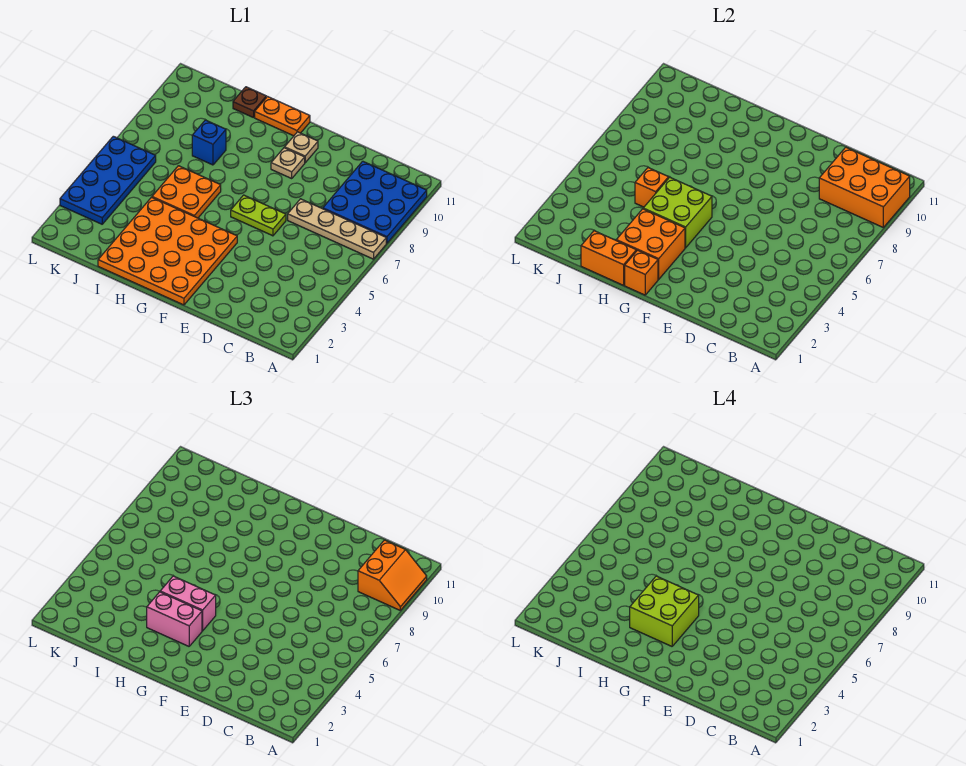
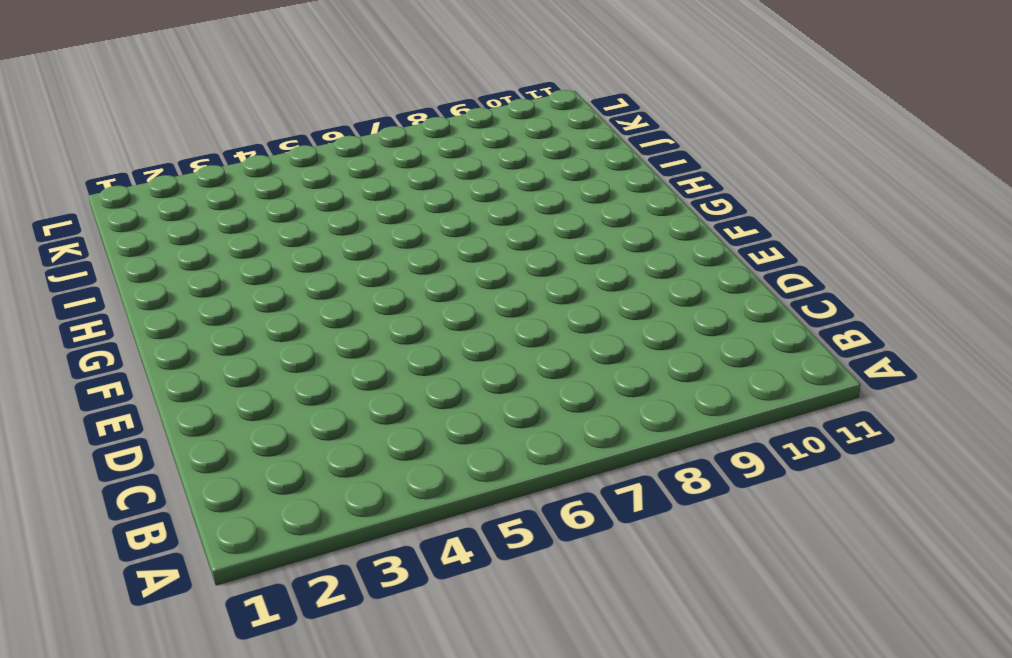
none -> tan plate A7:D7 level 1
none -> blue plate A8:C10 level 1
none -> lime plate E6:F6 level 1

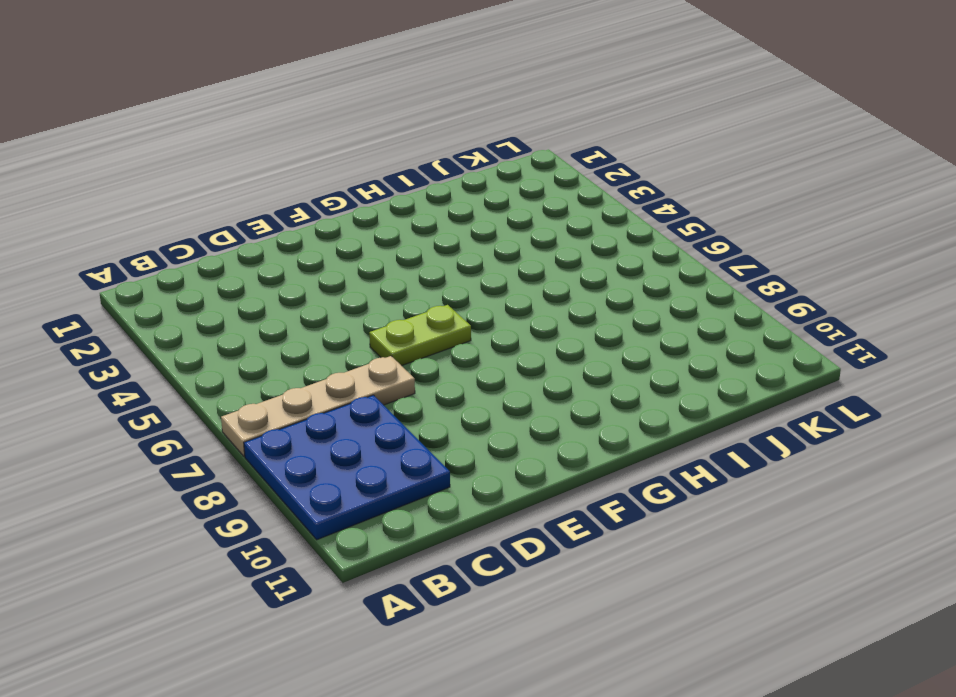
none -> orange plate F1:I4 level 1
none -> tan plate F9 level 1
none -> tan plate F10 level 1

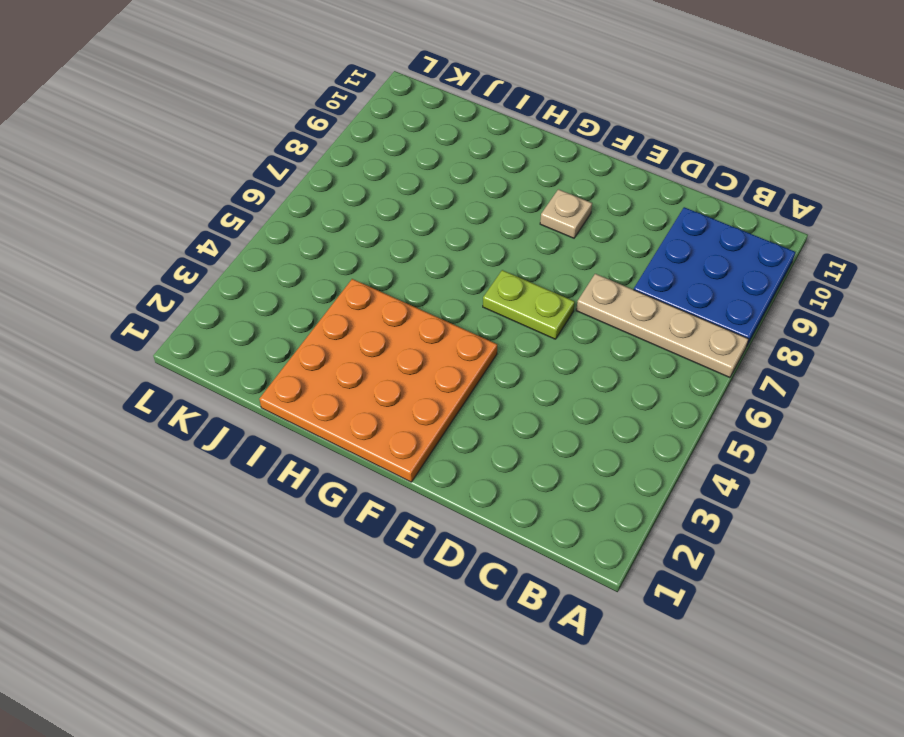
none -> tan plate F10 level 1
none -> orange plate G11:H11 level 1
none -> orange plate H5:I6 level 1

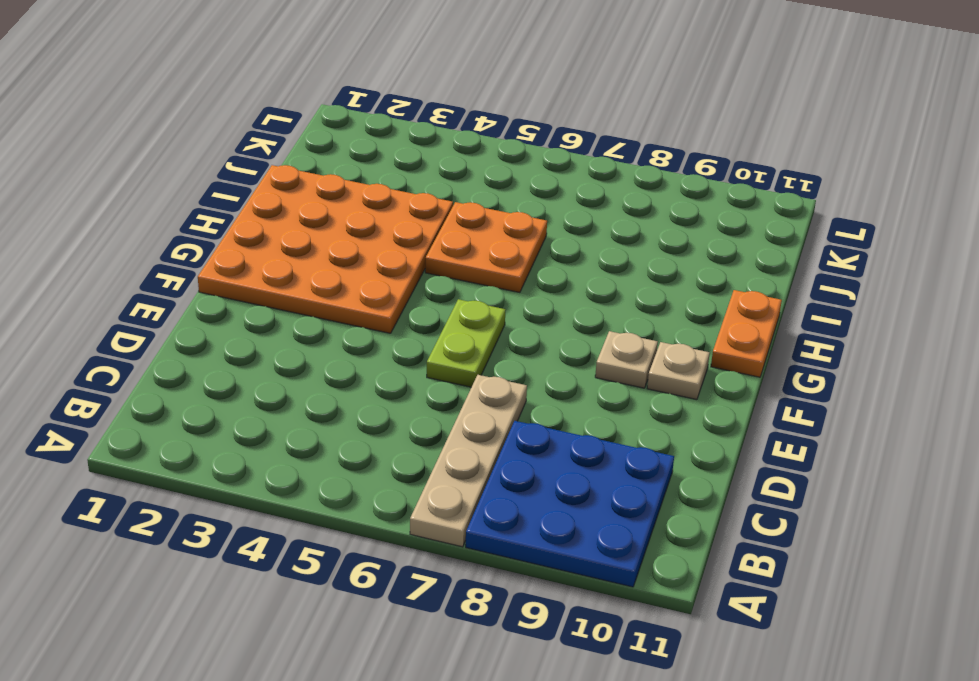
none -> blue brick I8 level 1
none -> brown plate I11 level 1
none -> blue plate K3:L6 level 1

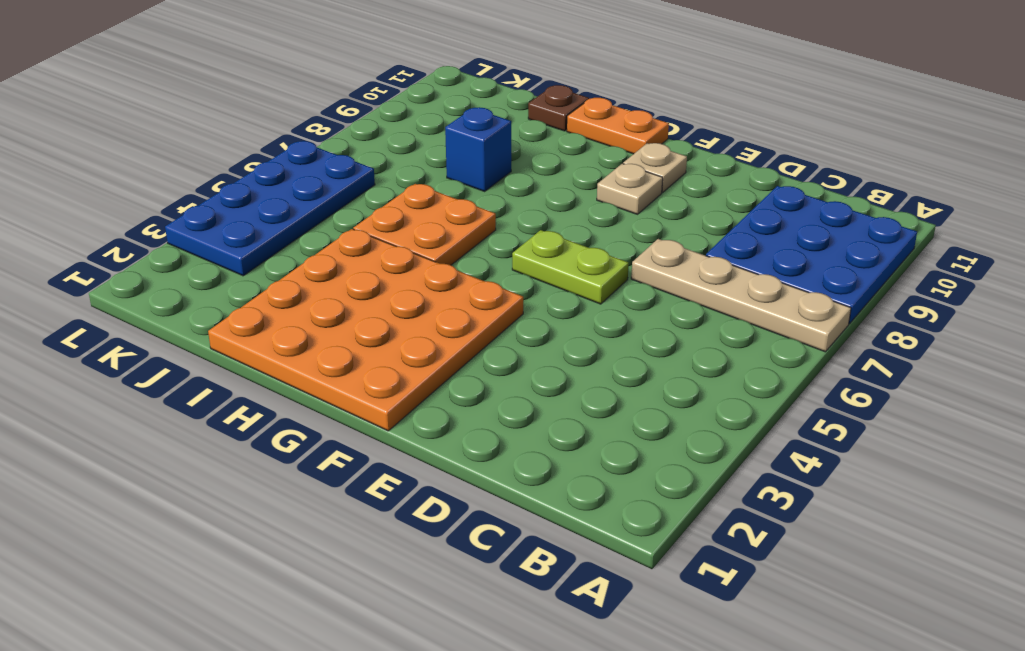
none -> orange brick A9:C10 level 2
none -> orange brick G1 level 2
none -> orange brick G2:H3 level 2

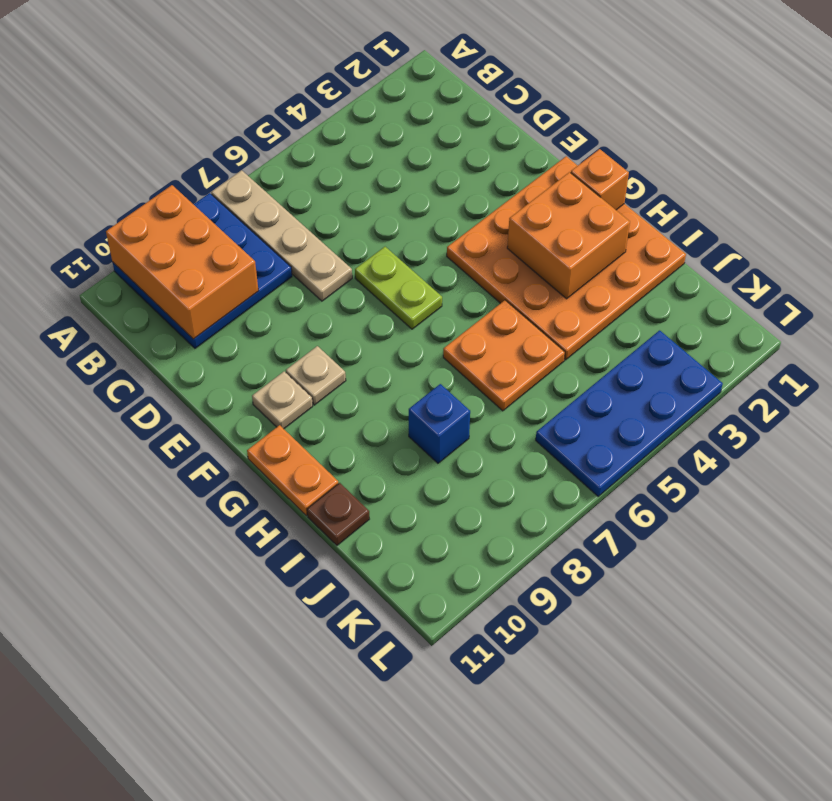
none -> lime brick G4:H5 level 2
none -> orange brick H1:I1 level 2
none -> orange brick I5 level 2

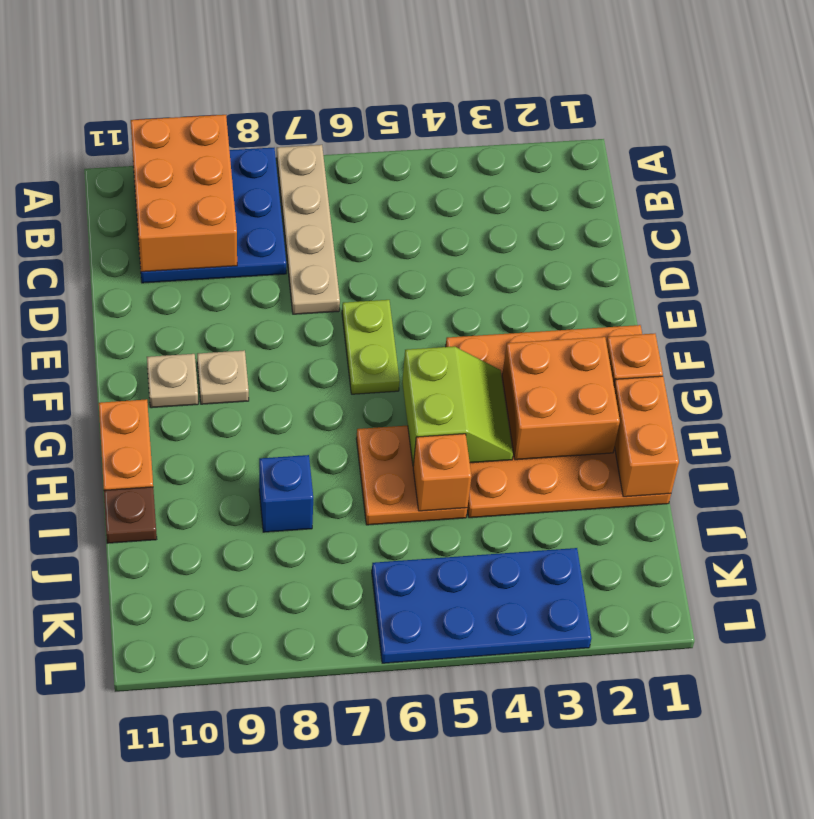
lime slope G4:H5 level 2 top 5 -> lime brick G4:H5 level 2
none -> orange slope A9:B10 level 3 top B
none -> pink brick G3:H3 level 3
none -> pink brick G4:H4 level 3

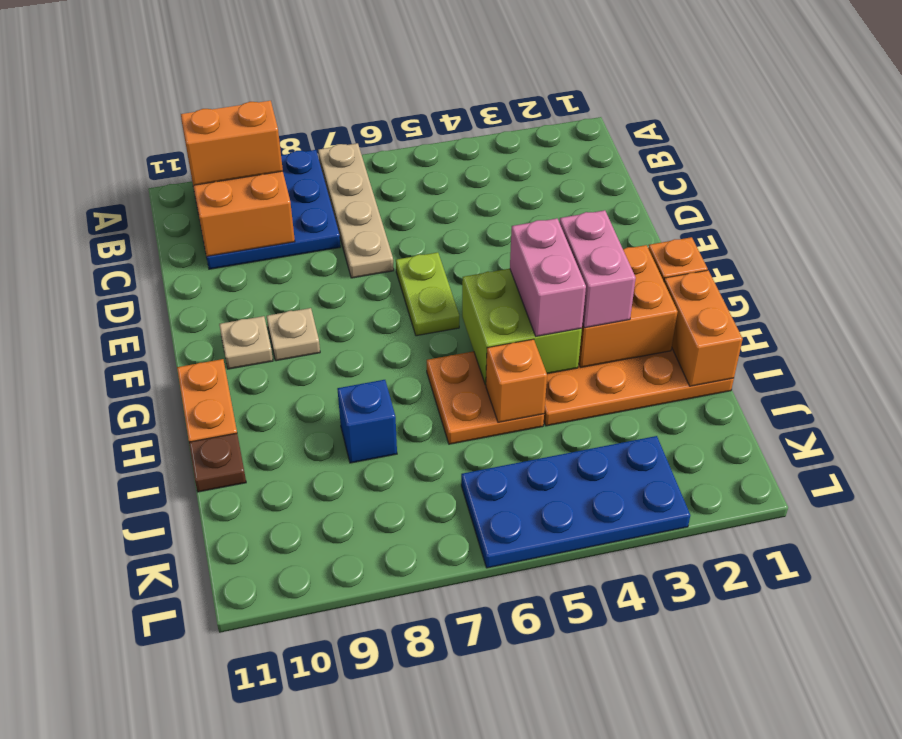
none -> lime brick G3:H4 level 4

